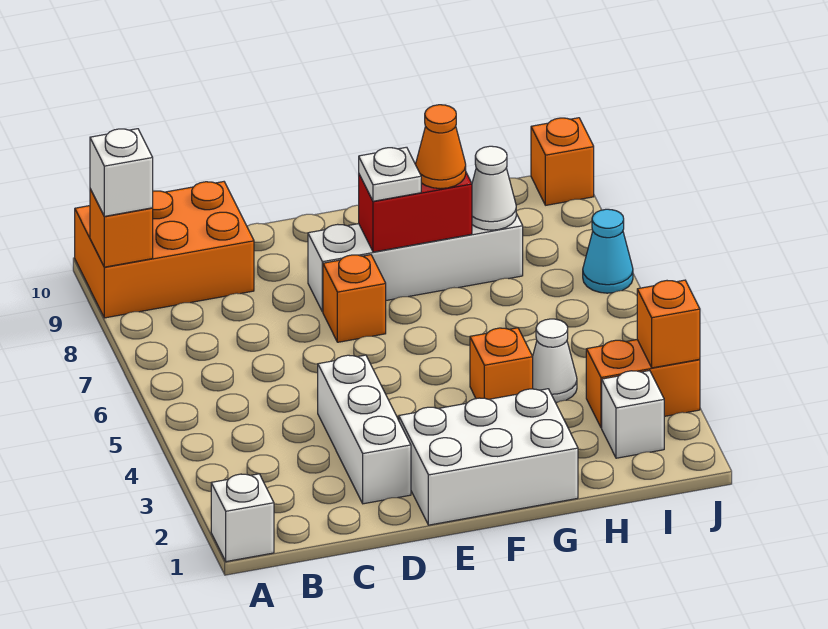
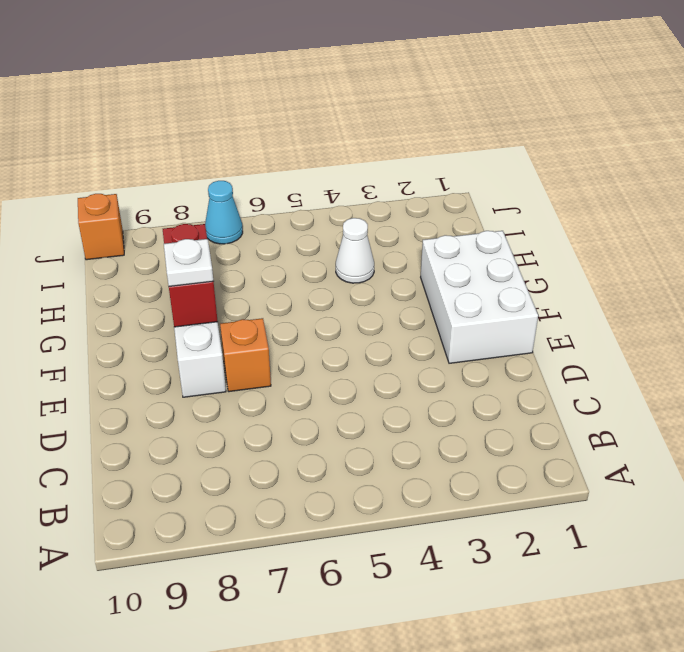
none -> white brick A1 level 1
none -> orange brick A9:C10 level 1
none -> white brick D2:D4 level 1

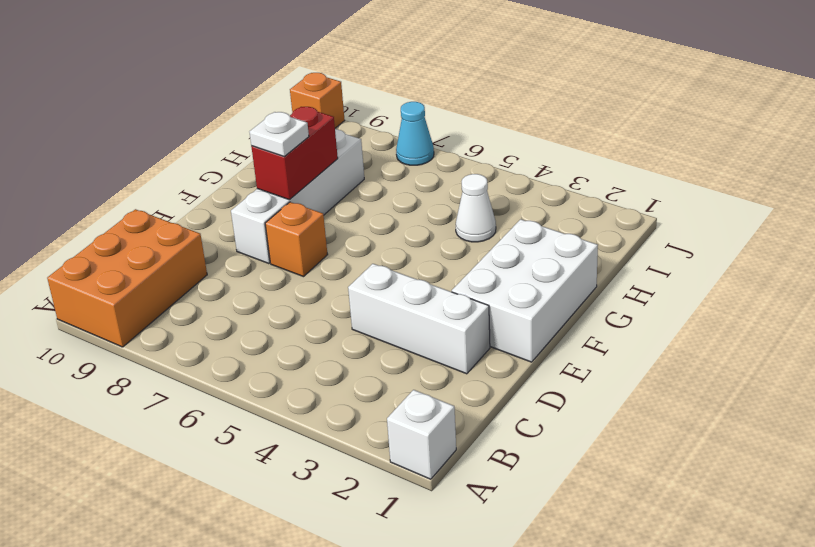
none -> orange brick G4 level 1
none -> white brick I2 level 1
none -> orange brick I3:J3 level 1

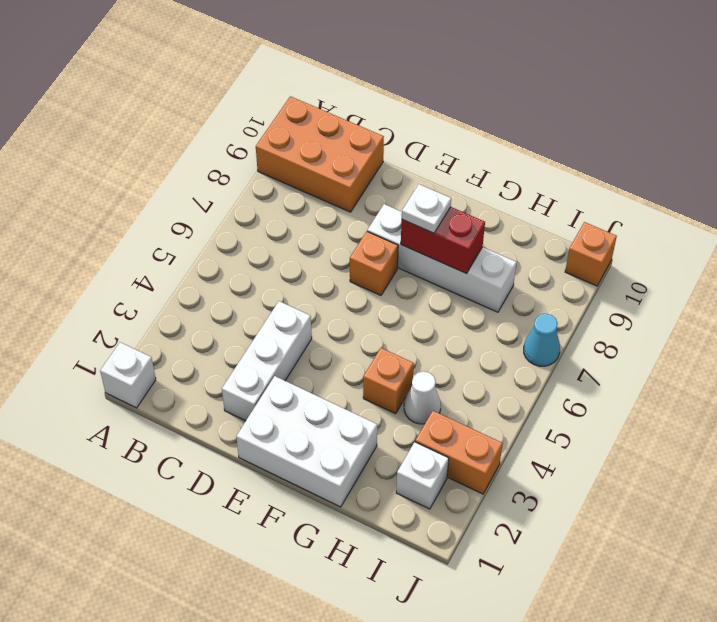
none -> orange brick A9 level 2
none -> white cone H8 level 2
none -> orange brick J3 level 2

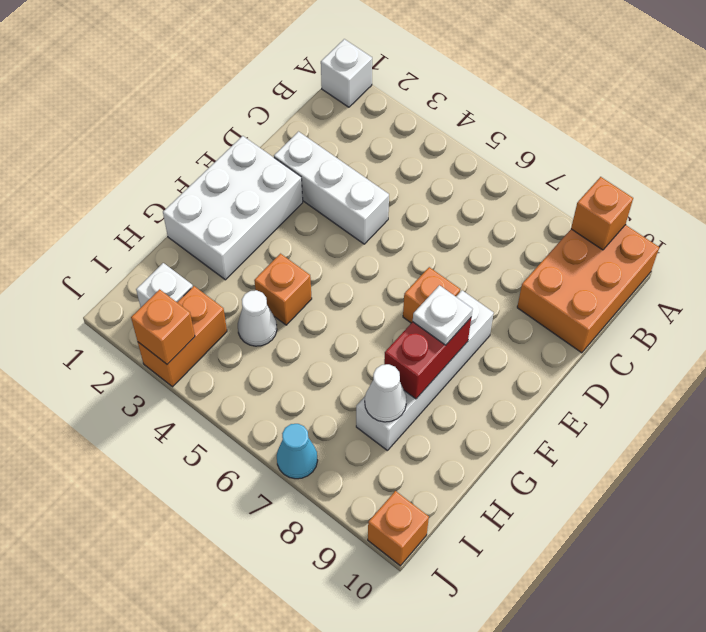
none -> white brick A9 level 3
none -> orange cone G8 level 3

